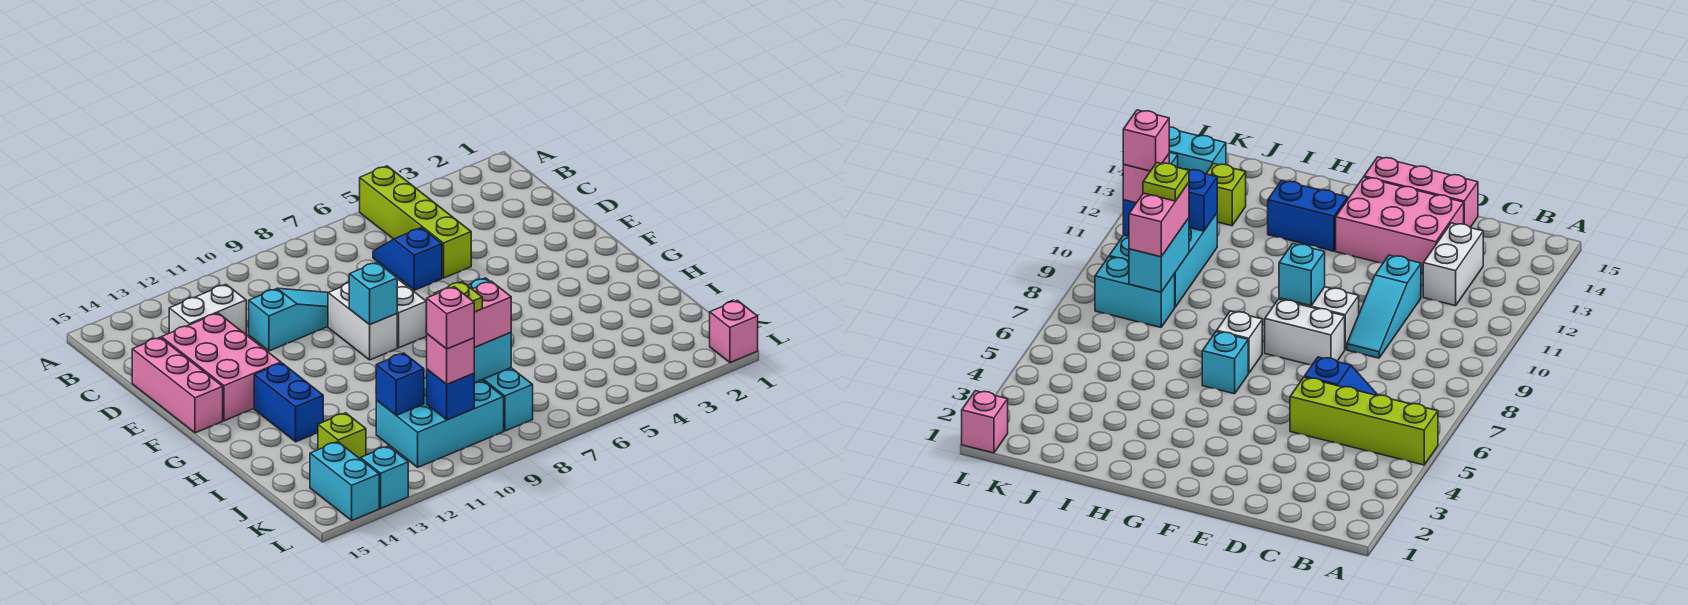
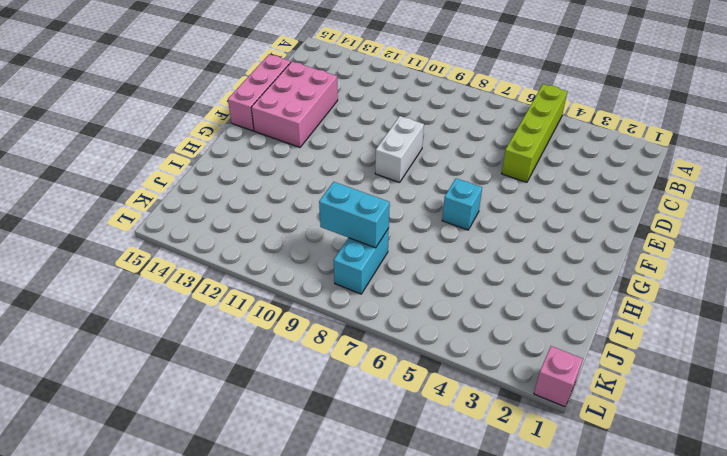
none -> blue slope C6:D6 level 1 top D
none -> white brick C12:C13 level 1
none -> cyan slope D9:D11 level 1 top 11

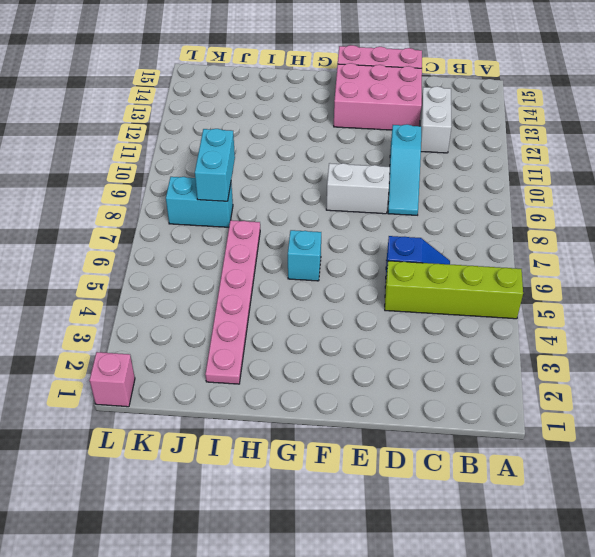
pink plate I2:I7 level 1 -> none
none -> white brick E8:F8 level 1
none -> white brick G7 level 1
none -> blue brick G13:H13 level 1

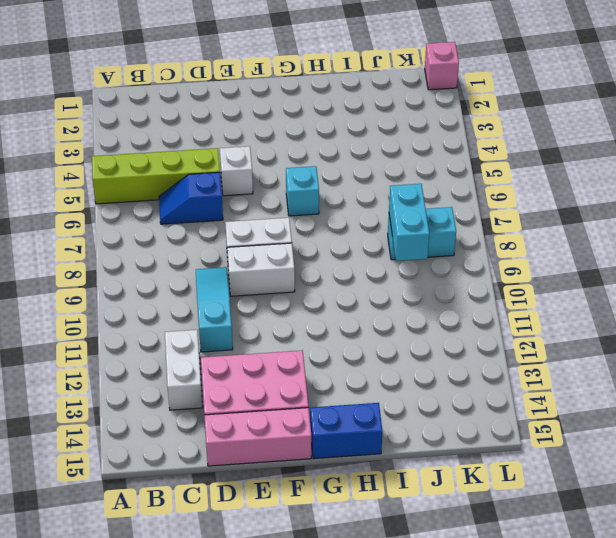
white brick E5 level 1 -> white brick G7 level 1
blue brick G15:H15 level 1 -> blue brick G13:H13 level 1
none -> cyan brick J9:K11 level 1
none -> lime brick J13 level 1
none -> cyan brick K14:L14 level 1

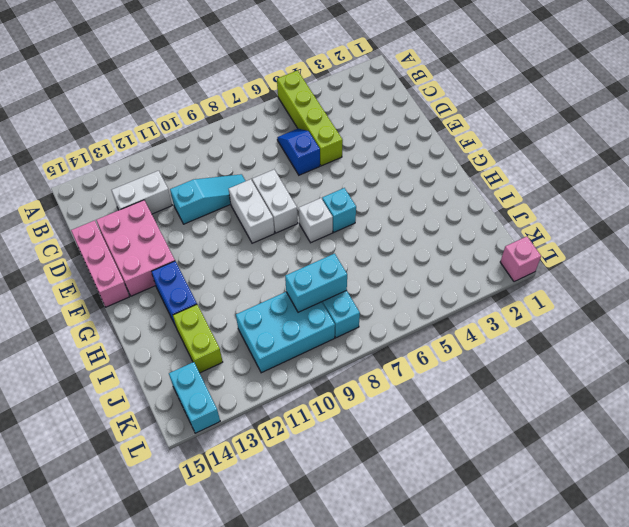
lime brick I13:J13 level 1 -> lime brick J13 level 1
none -> cyan brick L13 level 1
none -> cyan brick F9 level 2
none -> blue brick J11 level 2

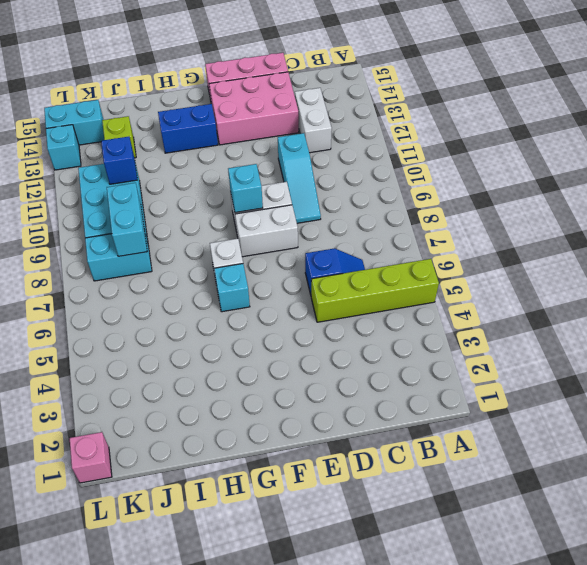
none -> blue brick K10 level 2
none -> pink brick J8:J9 level 3
none -> pink brick K10 level 3

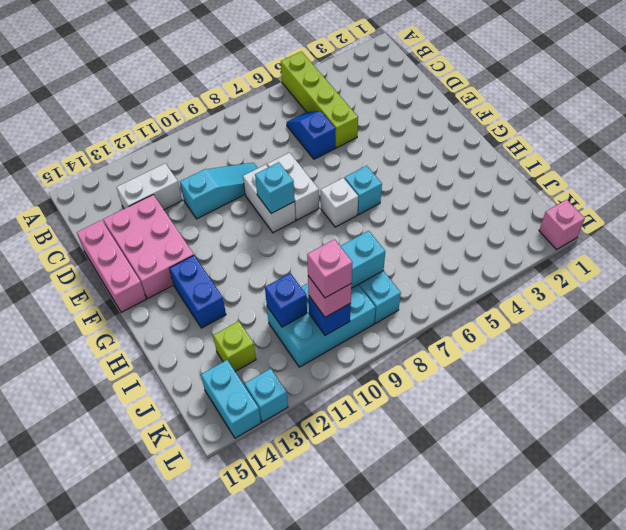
none -> pink brick J8:J9 level 3
none -> lime plate J9 level 4

